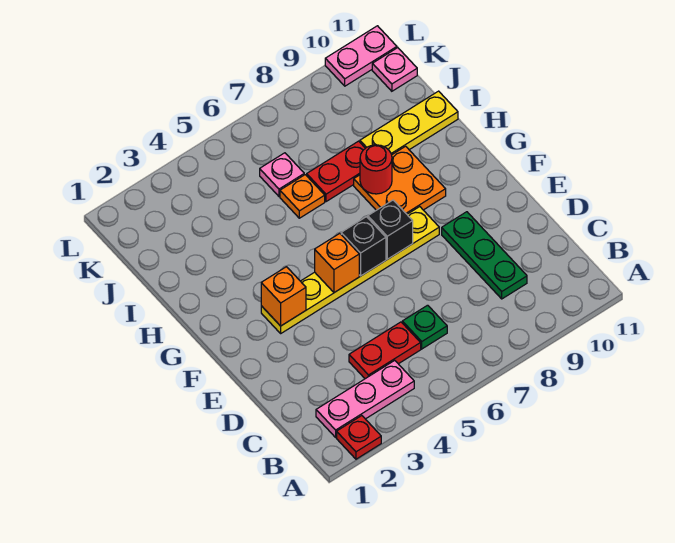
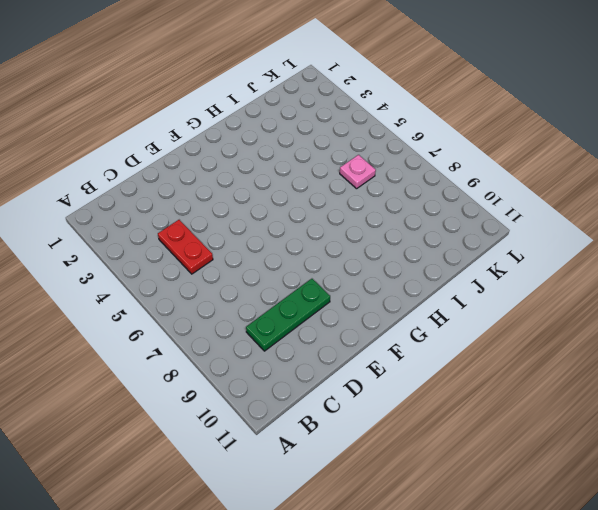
none -> red plate A2 level 1
none -> pink plate B2:B4 level 1
none -> green plate C6 level 1

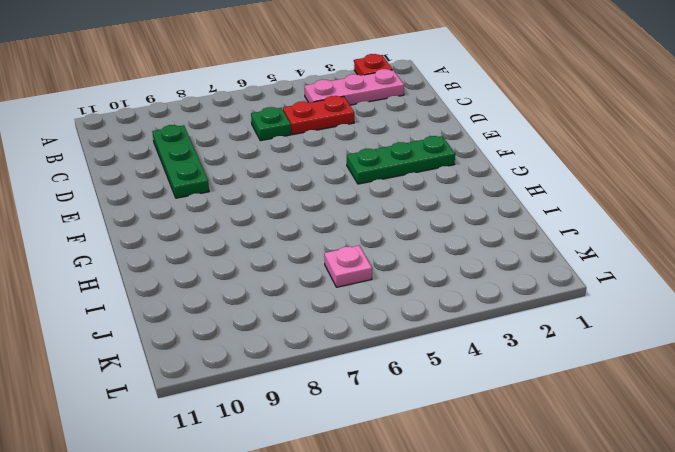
green plate F2:F4 level 1 -> yellow plate F3:F8 level 1
none -> orange plate G8:H9 level 1
none -> orange plate I6 level 1
none -> red plate I7:I8 level 1

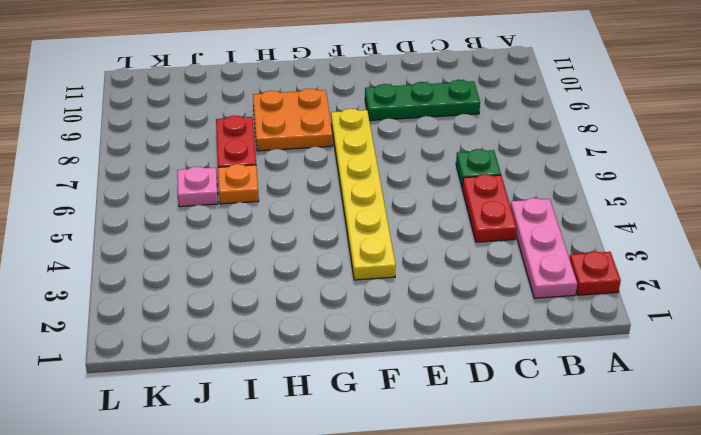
none -> yellow plate I9:I11 level 1
none -> pink plate K11 level 1
none -> pink plate L10:L11 level 1

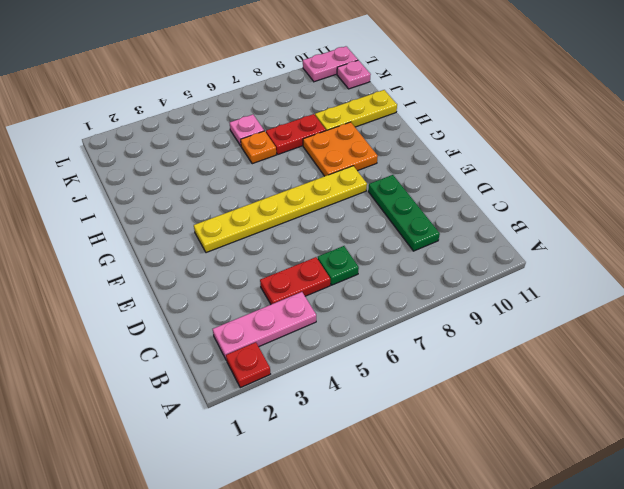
none -> orange brick F3 level 2
none -> orange brick F5 level 2
none -> black brick F6 level 2

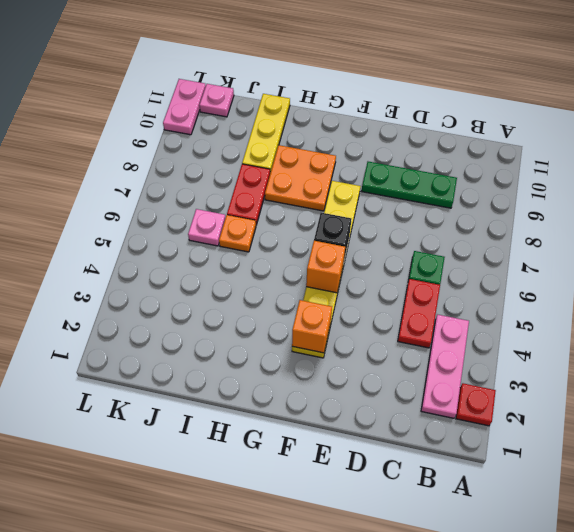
none -> black brick F7 level 2
none -> red round brick H8 level 2

